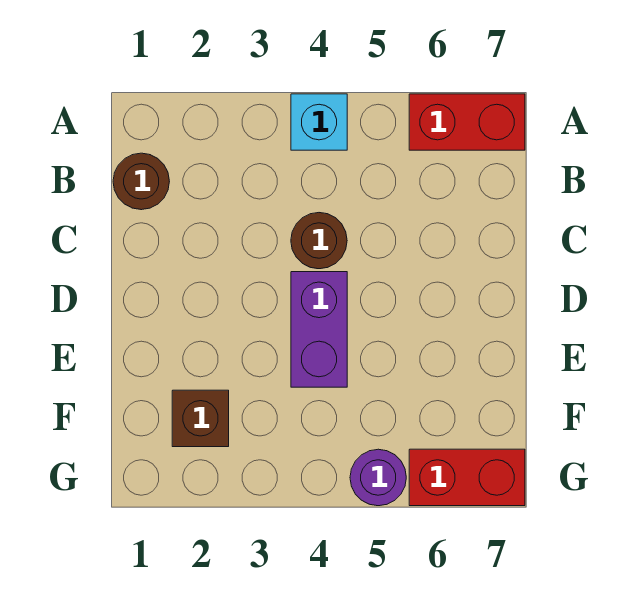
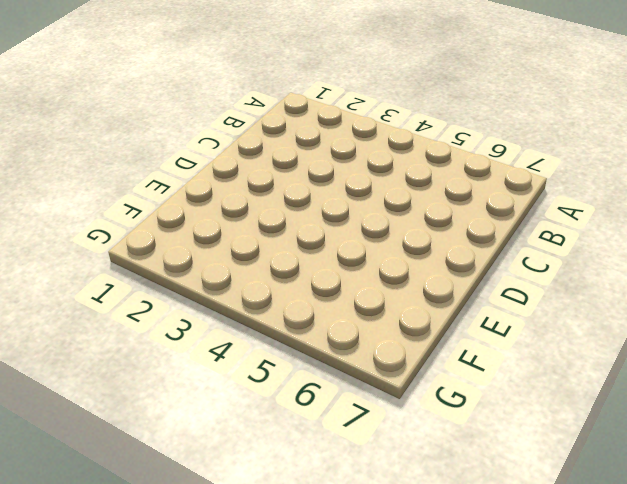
none -> cyan brick A4 level 1
none -> red brick A6:A7 level 1

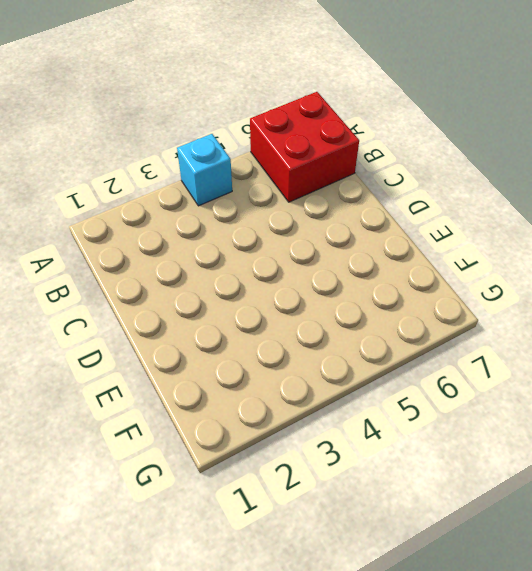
red brick A6:B7 level 1 -> red brick A6:A7 level 1
none -> brown round brick B1 level 1
none -> brown round brick C4 level 1

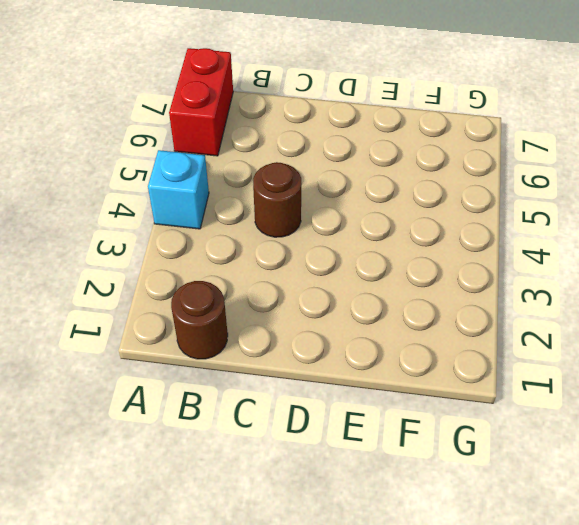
none -> purple brick D4:E4 level 1
none -> brown brick F2 level 1

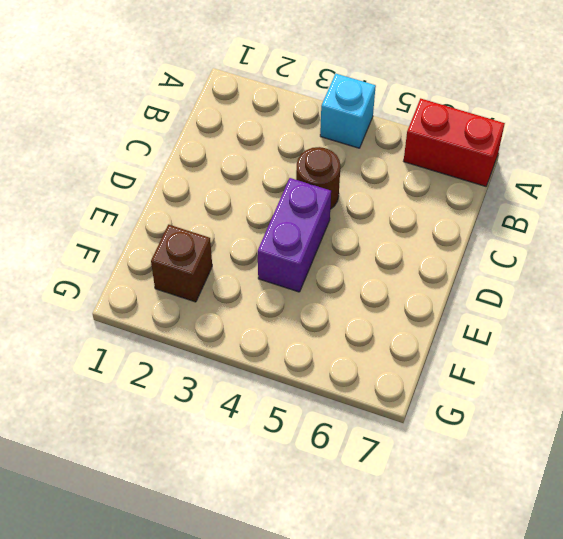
none -> brown round brick B1 level 1
none -> purple round brick G5 level 1

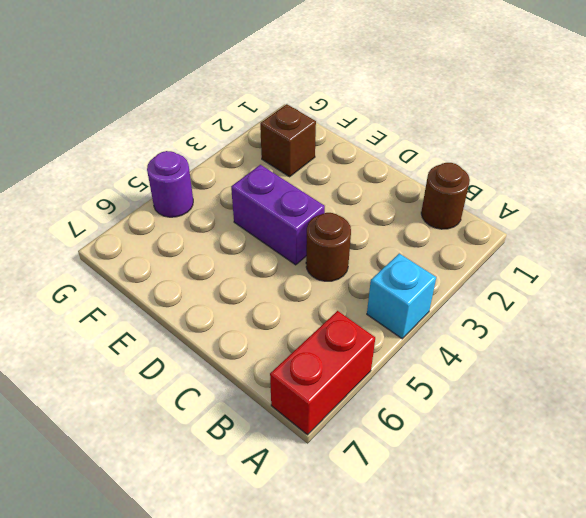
none -> red brick G6:G7 level 1

